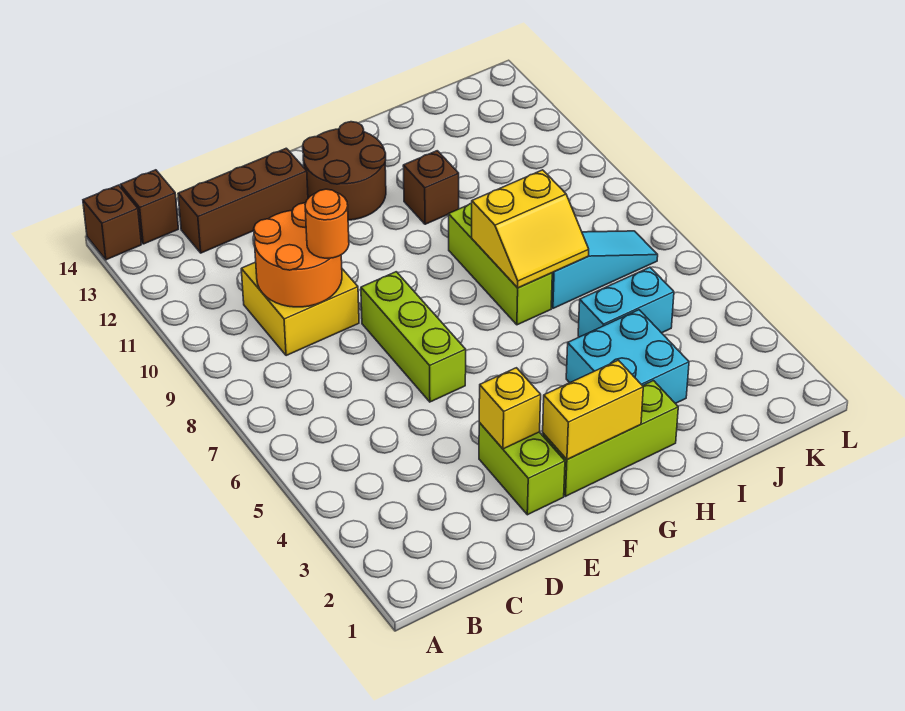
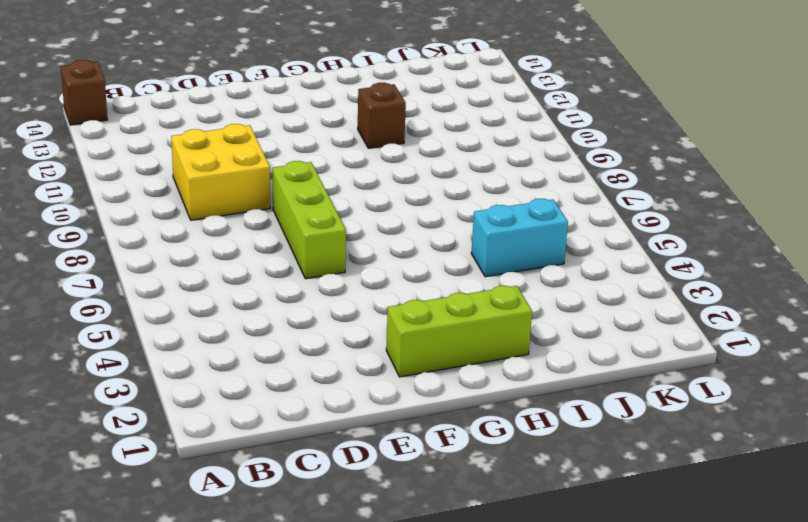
none -> brown brick B14 level 1
none -> brown brick C13:E13 level 1
none -> lime brick E2:E3 level 1

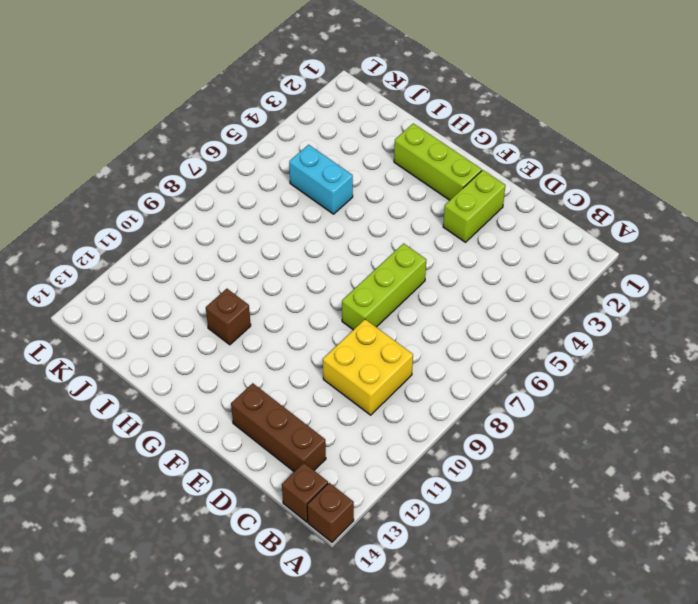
none -> brown round brick F12:G13 level 1
none -> cyan brick H3:I4 level 1
none -> lime brick H7:H9 level 1

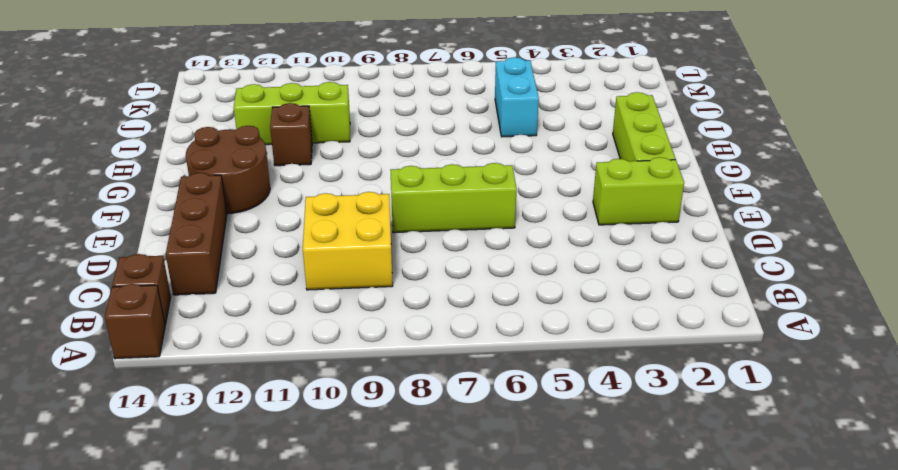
lime brick I10:I12 level 1 -> lime brick H7:H9 level 1
none -> cyan brick H3:I4 level 1
none -> cyan slope I7:K7 level 1 top I
none -> orange round brick C9:D10 level 2

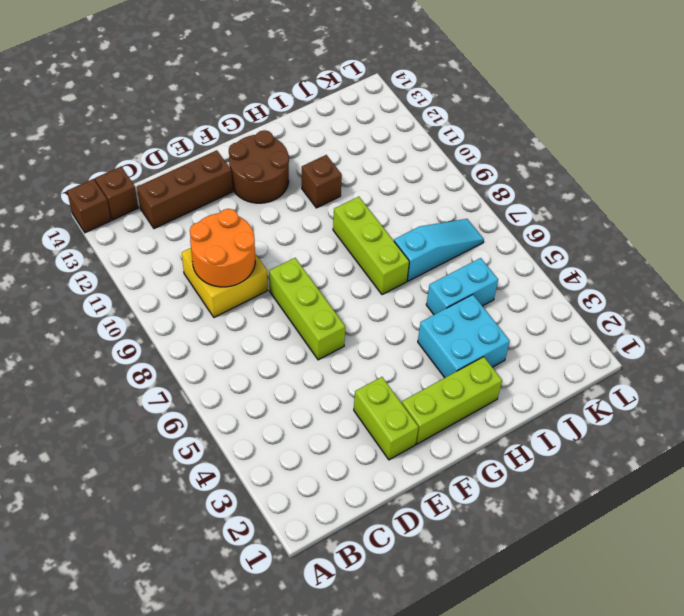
none -> yellow brick E3 level 2
none -> yellow brick F2:G2 level 2
none -> yellow slope H7:I8 level 2 top 8

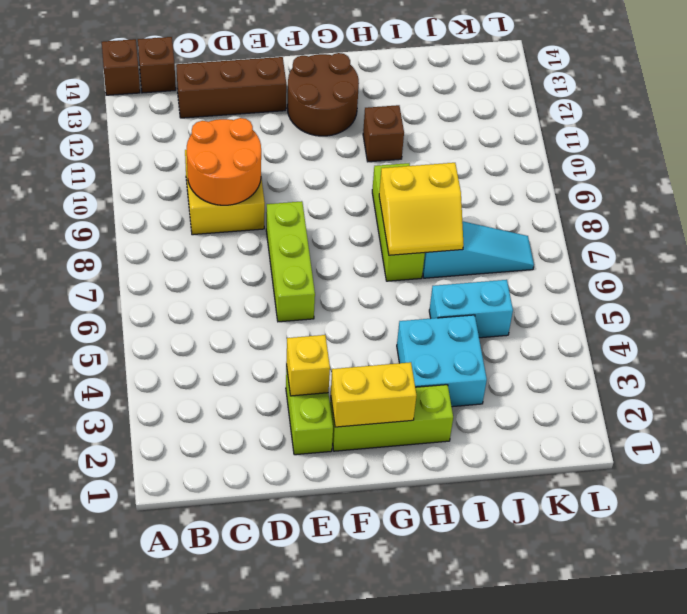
none -> orange round brick D9 level 3

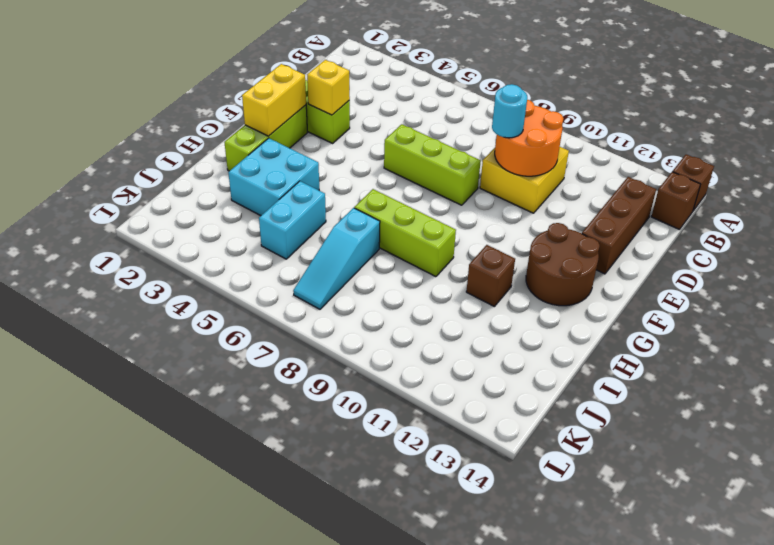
cyan round brick D9 level 3 -> orange round brick D9 level 3
none -> yellow slope H7:I8 level 2 top 8

